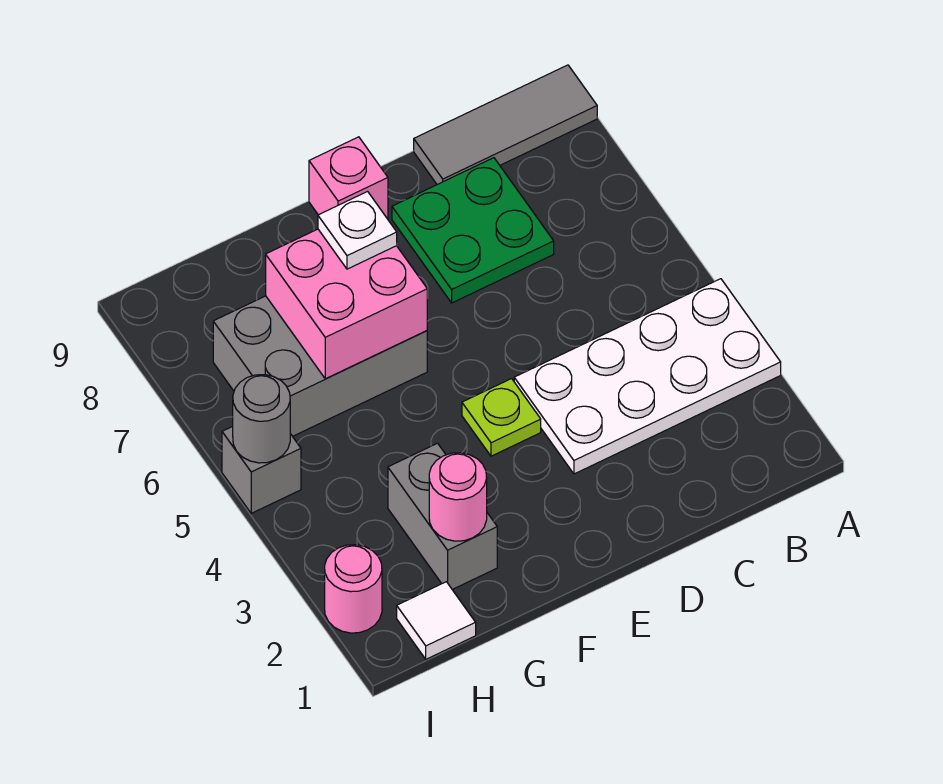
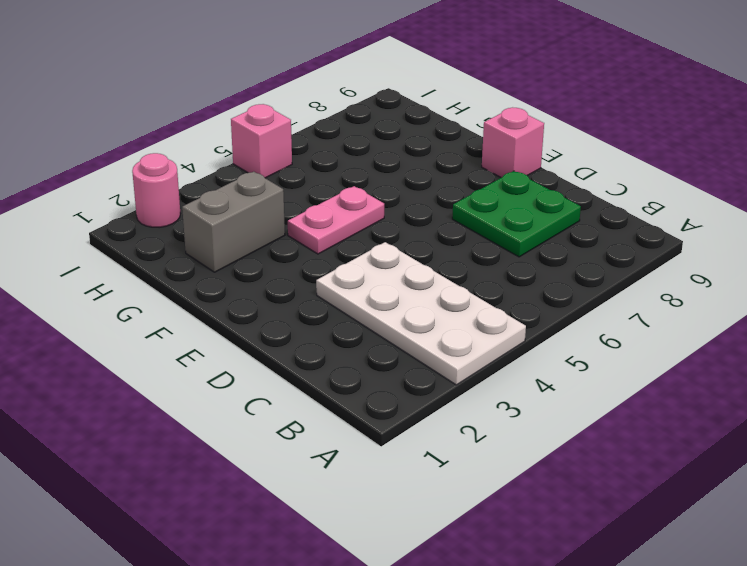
pink plate F4:F5 level 1 -> none
pink brick I5 level 1 -> grey brick I5 level 1
none -> grey tile A9:C9 level 1
none -> lime plate E4 level 1
none -> grey brick F6:H7 level 1

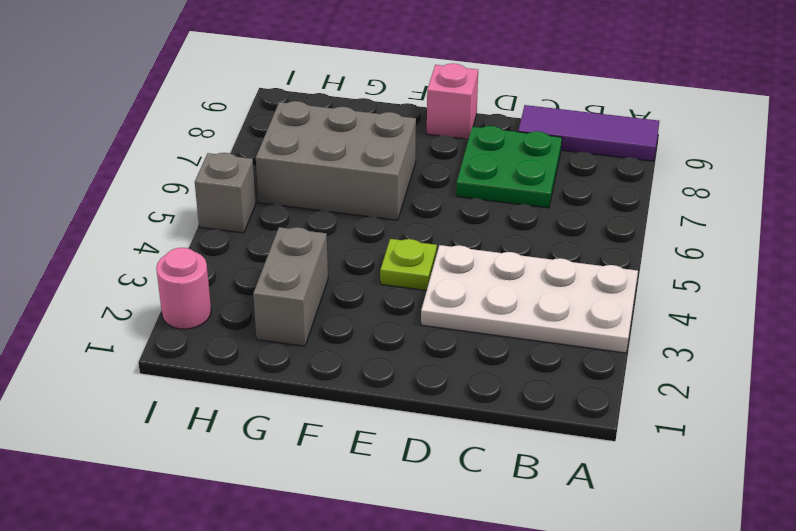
purple tile A9:C9 level 1 -> grey tile A9:C9 level 1
none -> white tile H1 level 1
none -> pink brick F6:G7 level 2
none -> pink round brick G2 level 2

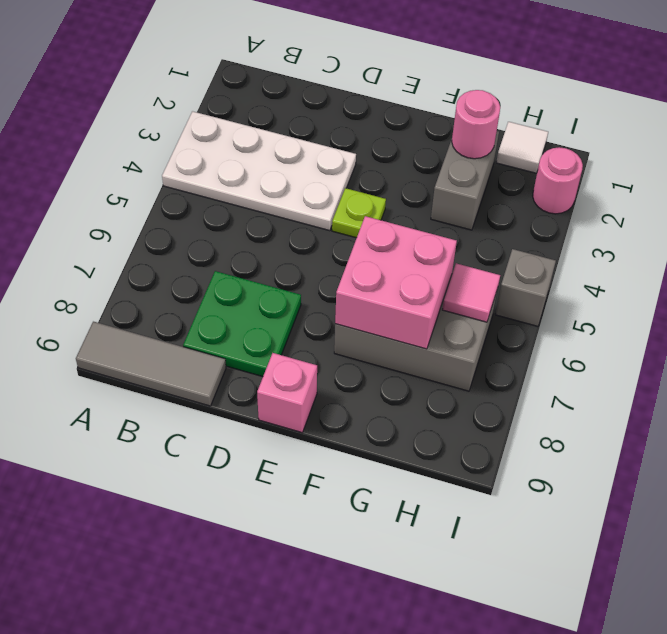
pink tile H6 level 2 -> none
none -> grey round brick I5 level 2
none -> white plate F7 level 3

